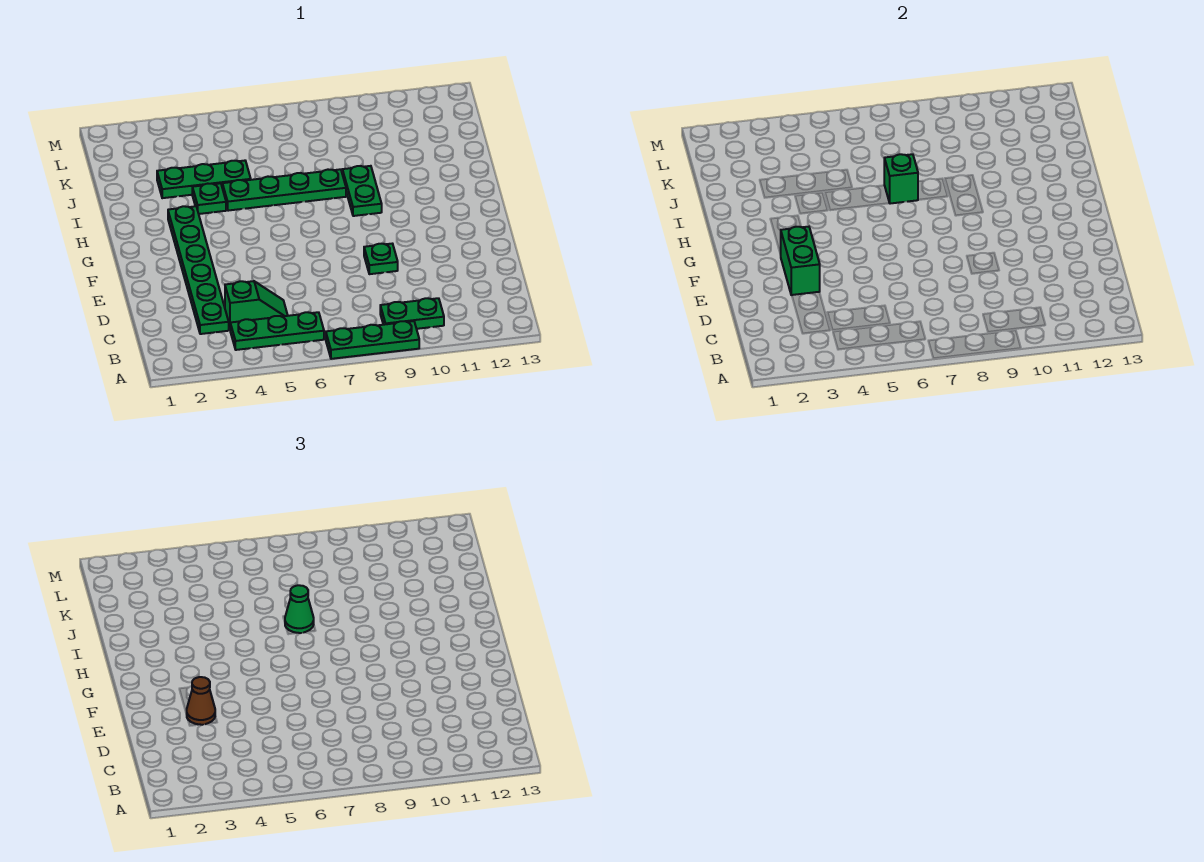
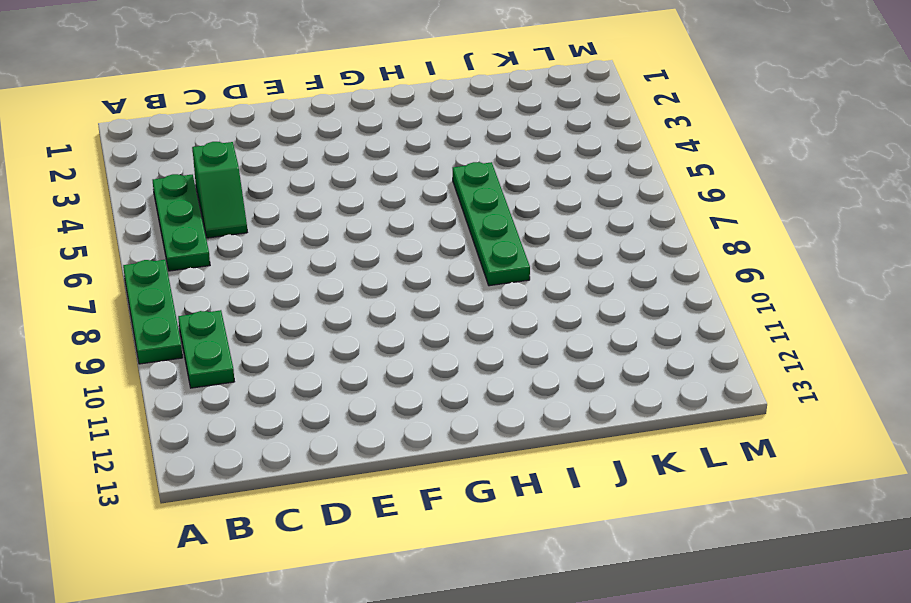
none -> green plate C3:H3 level 1
none -> green plate E9 level 1
none -> green plate H9:I9 level 1

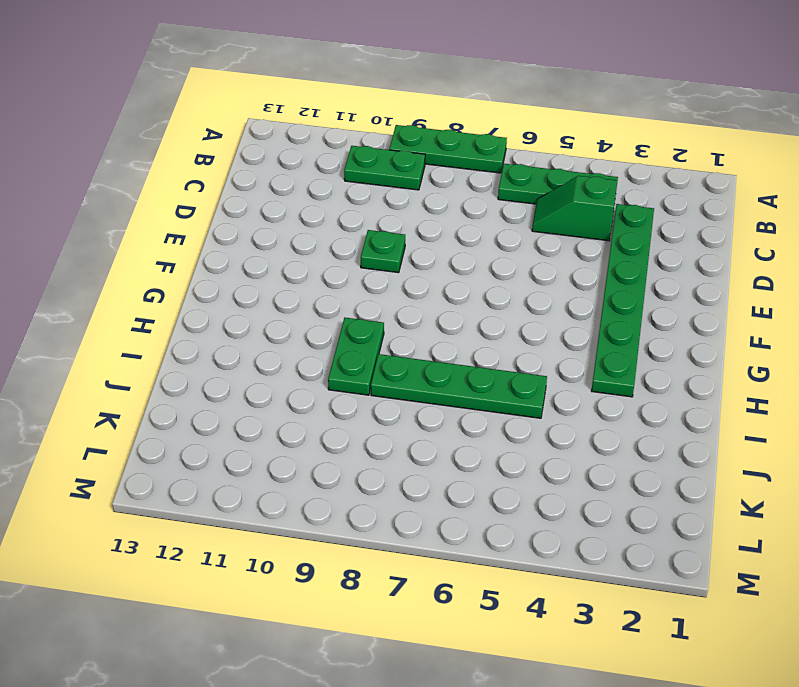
none -> green plate I4 level 1
none -> green plate J3:J5 level 1
none -> green brick E3:F3 level 2

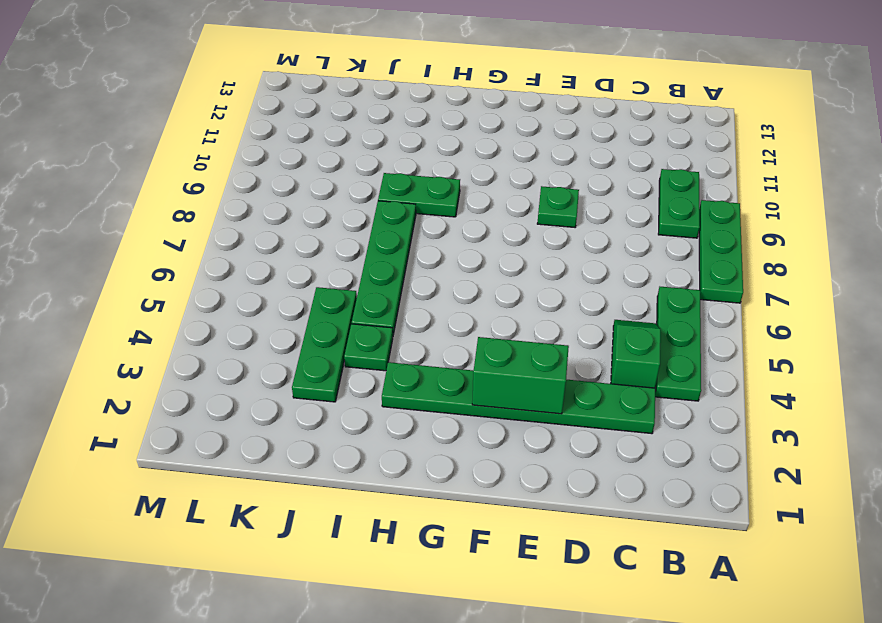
none -> green brick I7 level 2
none -> brown cone E3 level 3
none -> green cone I7 level 3

